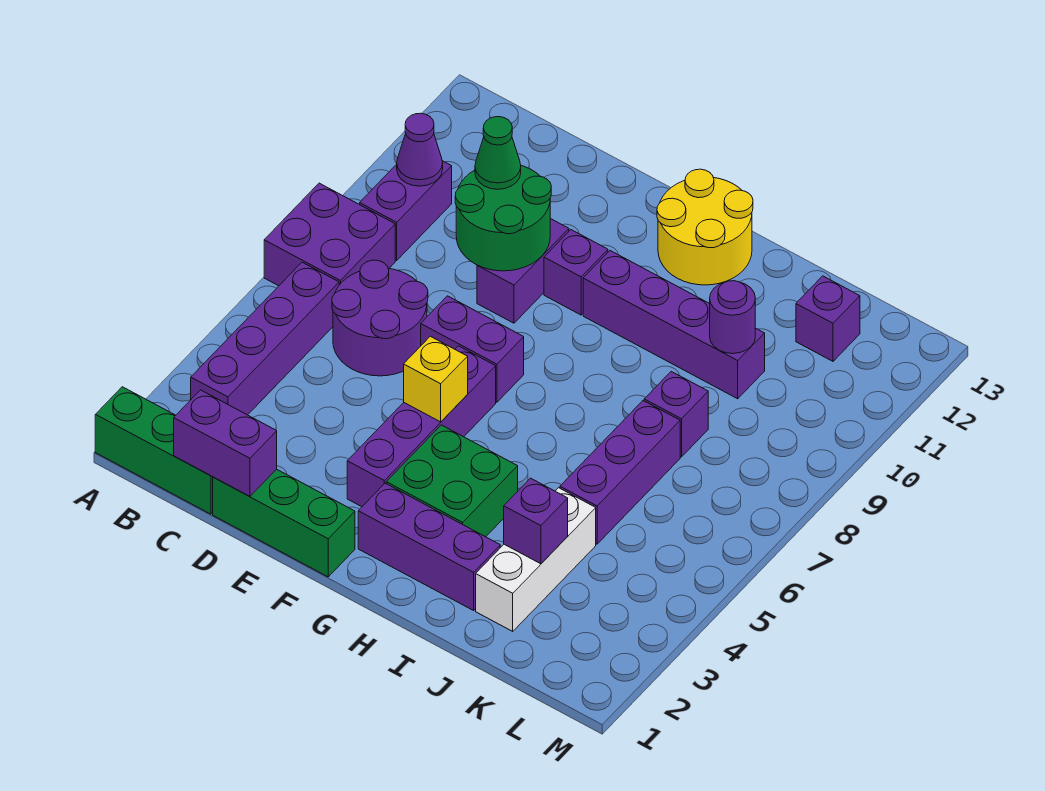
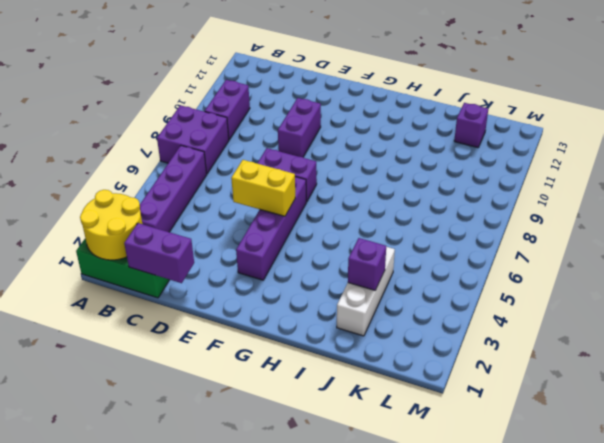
yellow round brick A1:B2 level 2 -> yellow round brick G12:H13 level 1
yellow brick E5:F5 level 2 -> yellow brick F5 level 2
none -> purple round brick C6:D7 level 1
none -> green brick D1:F1 level 1
none -> purple brick F10 level 1

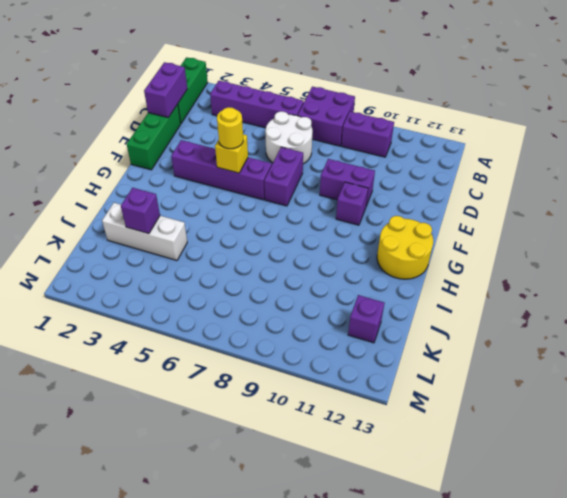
white round brick C6:D7 level 1 -> purple round brick C6:D7 level 1
yellow round brick F5 level 3 -> none
none -> purple brick G2:I2 level 1
none -> green brick G3:H4 level 1
none -> purple brick G10:J10 level 1

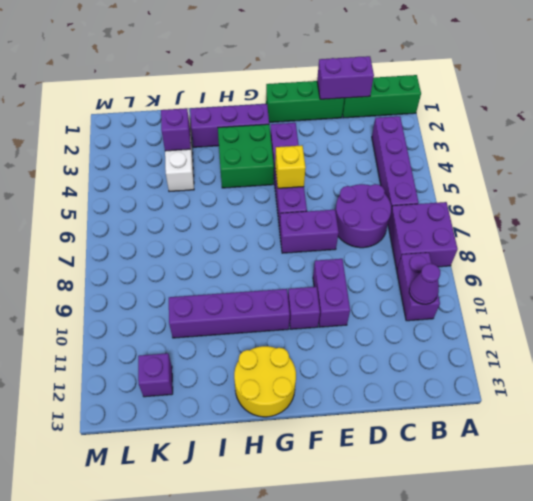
none -> purple brick J5:J7 level 1
none -> purple brick J8 level 1
none -> green round brick D9:E10 level 2

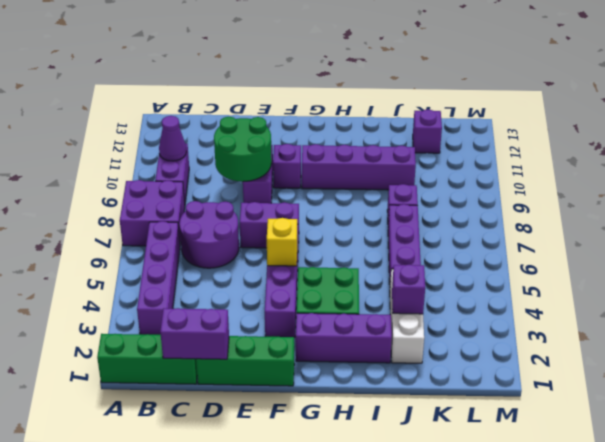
none -> yellow round brick G12:H13 level 1
none -> purple round brick J10 level 2
none -> green cone D10 level 3

